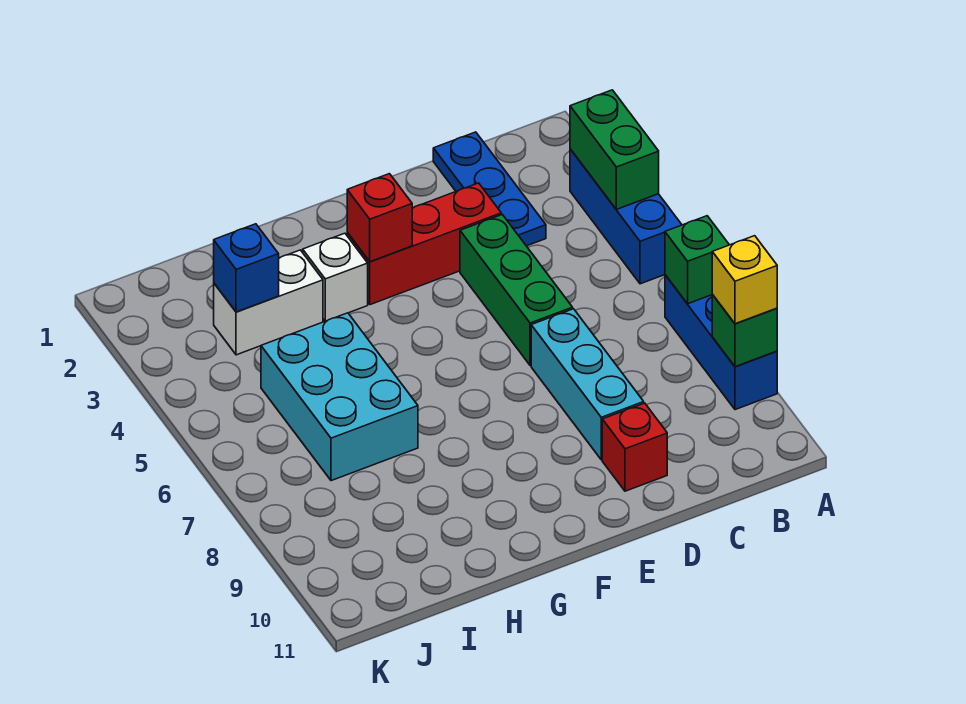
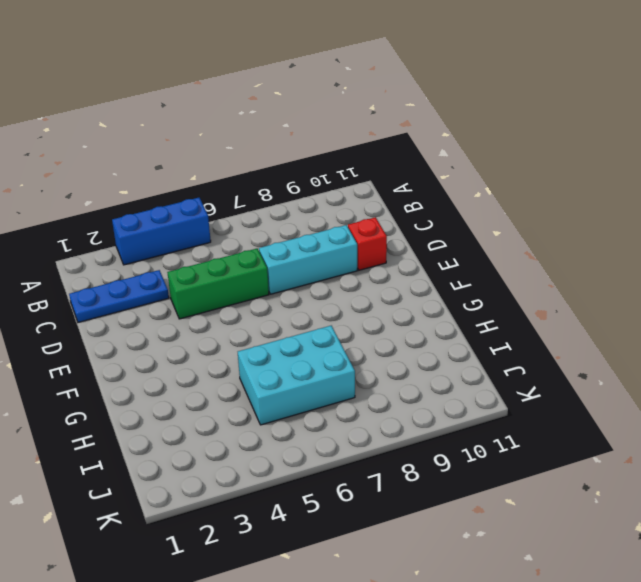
none -> blue brick A7:A9 level 1
none -> red brick D3:F3 level 1
none -> white brick G3 level 1

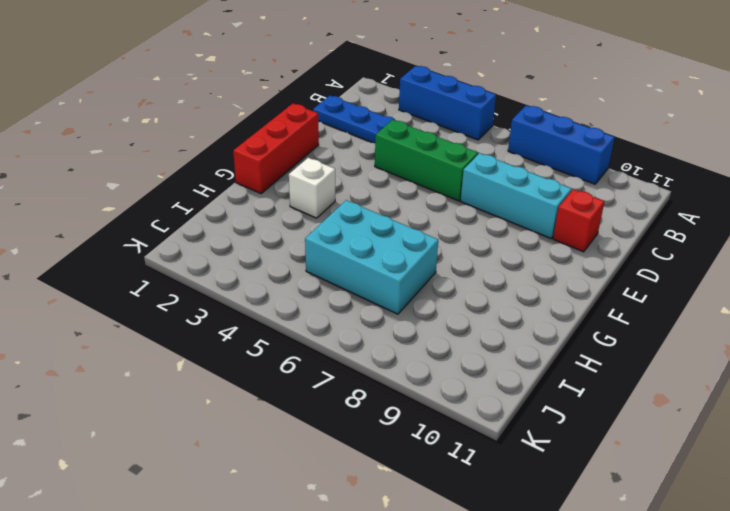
red brick E1:G1 level 1 -> red brick D3:F3 level 1
none -> white brick H3:I3 level 1
none -> green brick A3:A4 level 2
none -> green brick A7 level 2

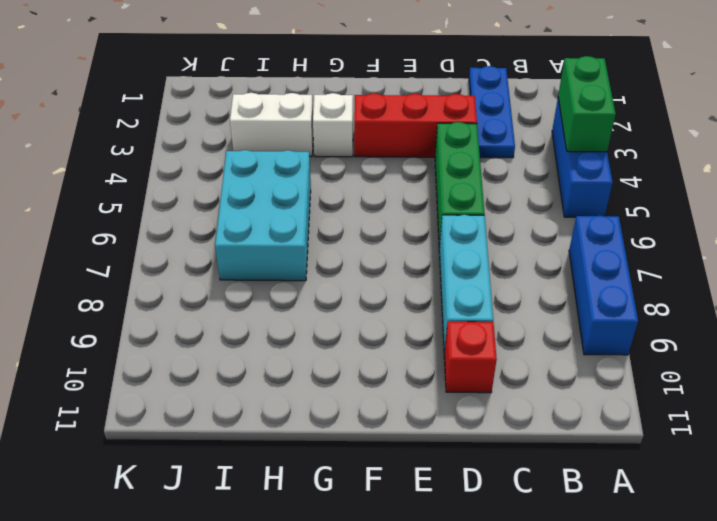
none -> green brick A7 level 2
none -> green brick A9 level 2
none -> red brick F3 level 2

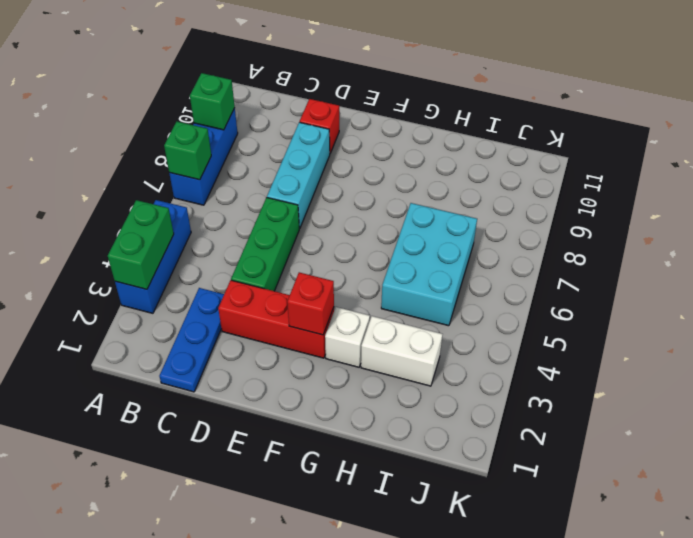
none -> blue brick I3 level 2
none -> yellow brick A9 level 3

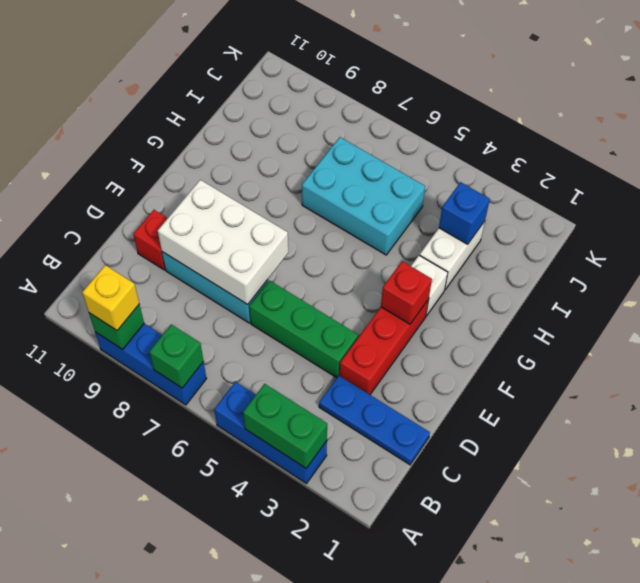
white brick D7:E9 level 2 -> none

